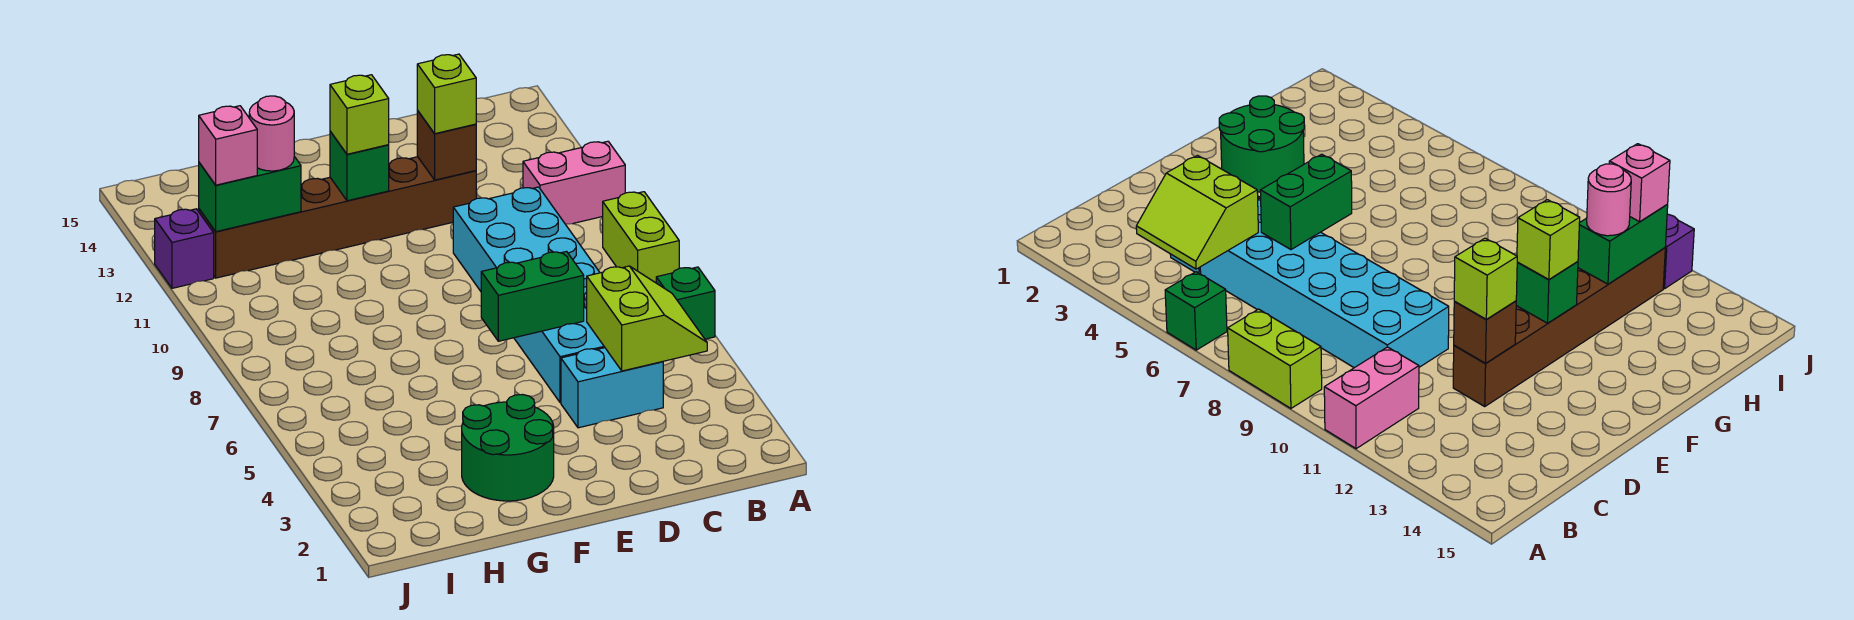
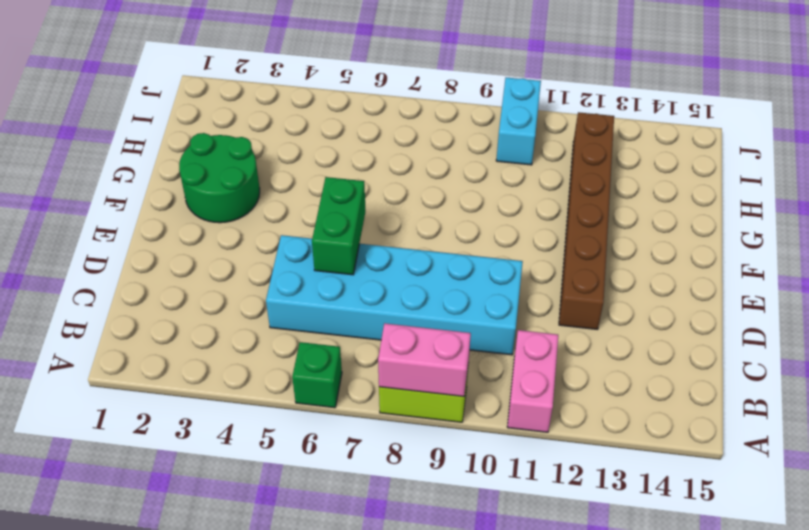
pink brick A8:A9 level 2 -> none
cyan brick I10:J10 level 1 -> cyan brick C4:D4 level 1
none -> purple brick J12 level 1
none -> lime slope B4:C5 level 2 top C
none -> brown brick D12 level 2

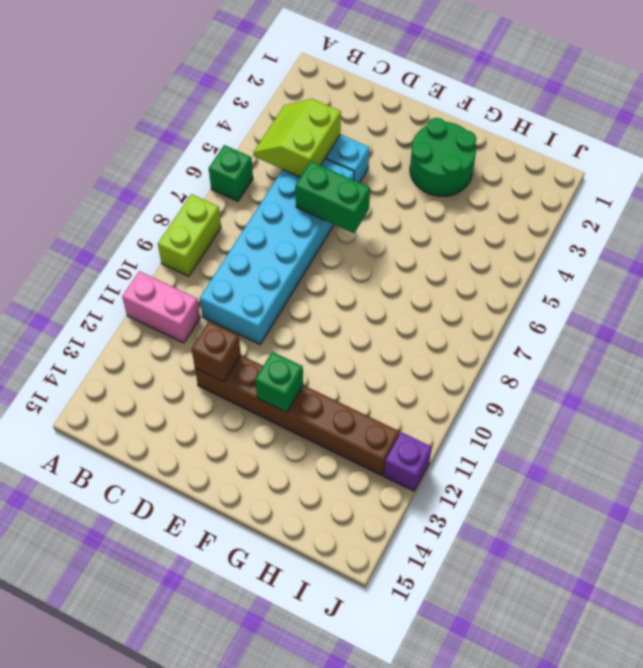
none -> green brick H12:I12 level 2
none -> lime brick D12 level 3
none -> lime brick F12 level 3

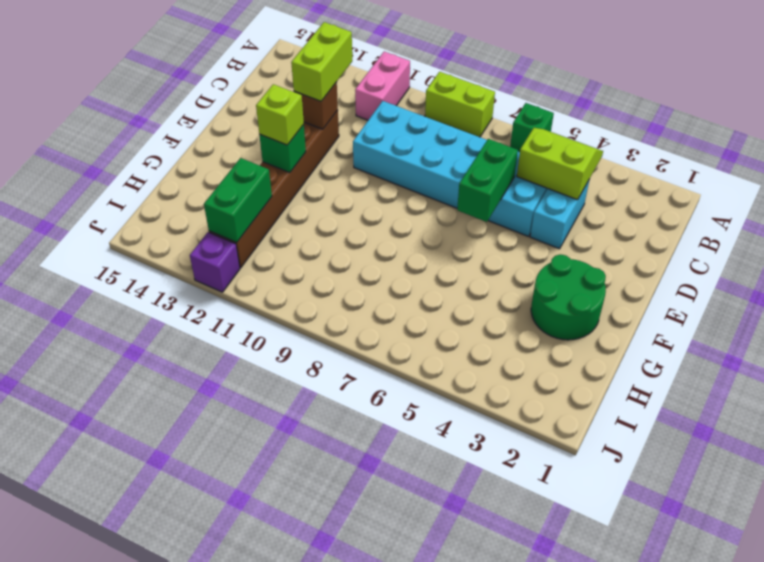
lime brick C12:D12 level 3 -> lime brick D12 level 3
none -> pink round brick H12 level 3
none -> pink brick I12 level 3

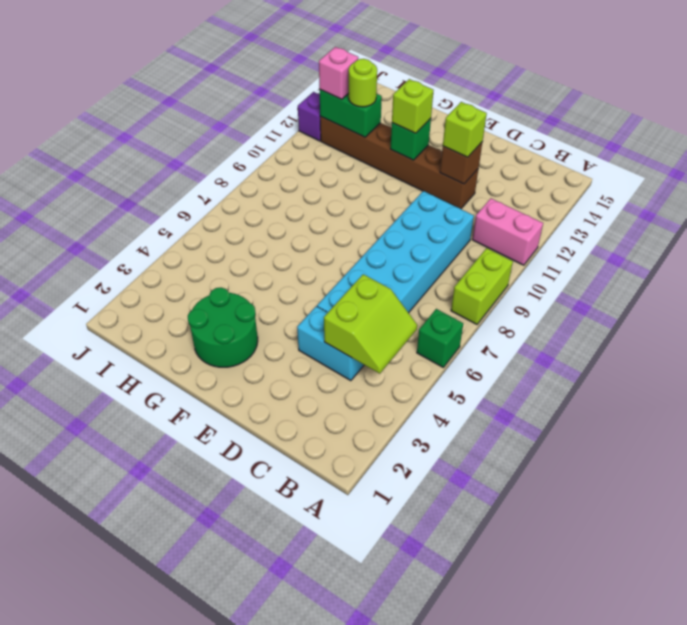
lime round brick H12 level 3 -> pink round brick H12 level 3
none -> green brick D6:E6 level 2

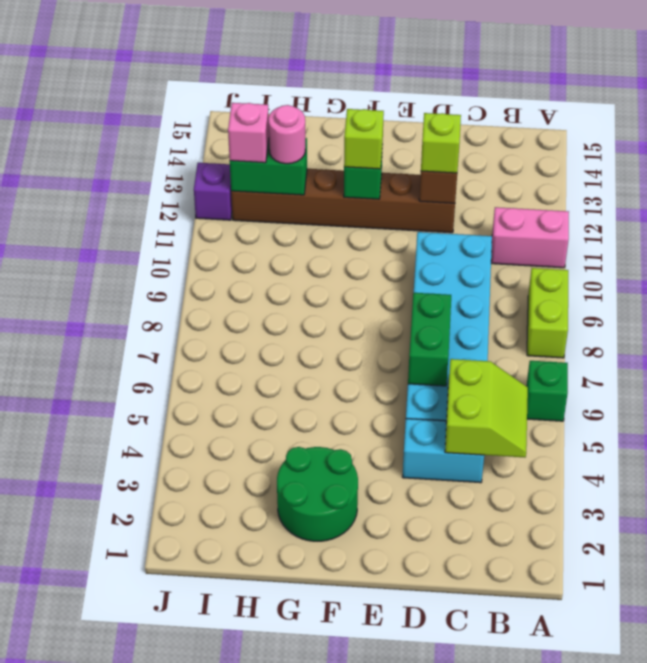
green brick D6:D7 level 2 -> green brick D6:E6 level 2

